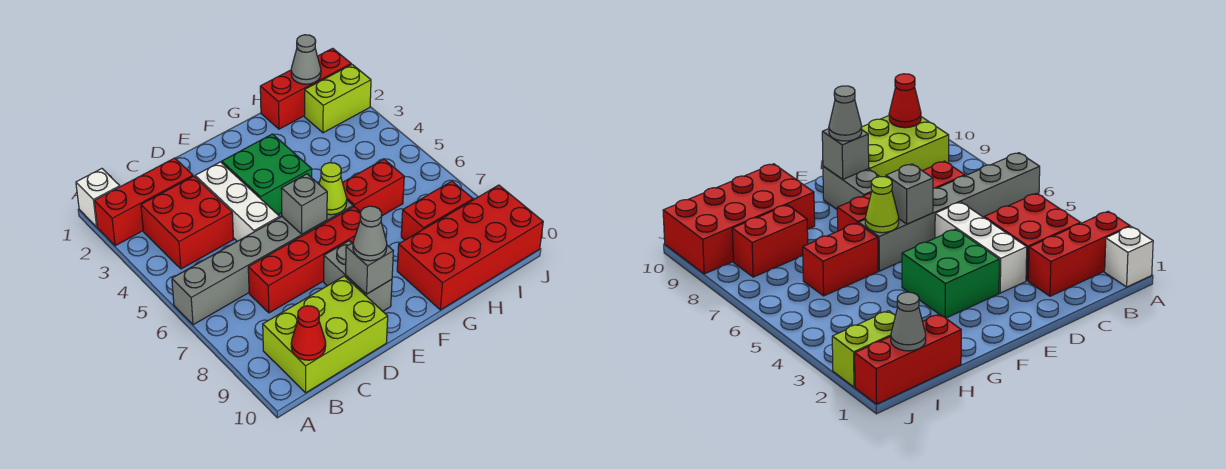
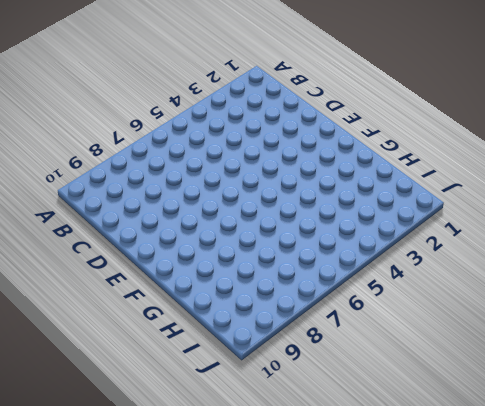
none -> white brick A1 level 1
none -> red brick A2:C2 level 1
none -> grey brick A6:F6 level 1

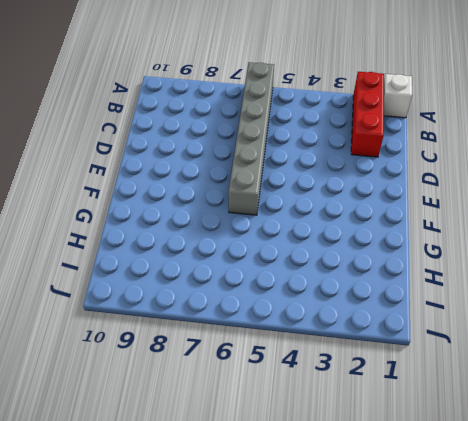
none -> red brick B3:C4 level 1
none -> lime brick B9:D10 level 1
none -> red brick C7:F7 level 1

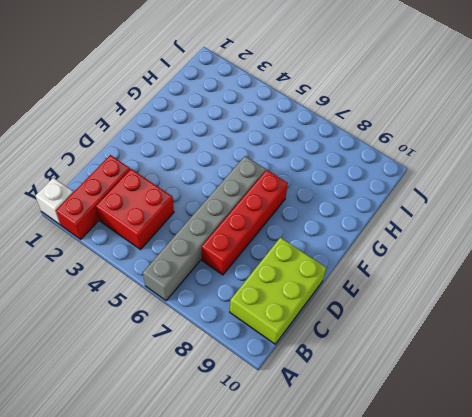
none -> white brick D3:D5 level 1
none -> green brick E3:F4 level 1
none -> grey brick E8:E9 level 1

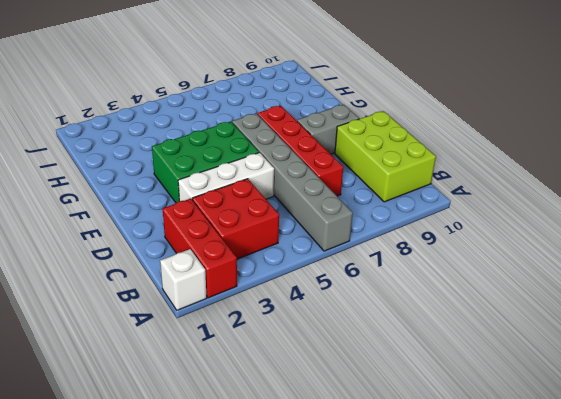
green brick E3:F5 level 1 -> green brick E3:F4 level 1
none -> red brick G6:H6 level 1
none -> red brick G9:J10 level 1
none -> red brick H1:J1 level 1

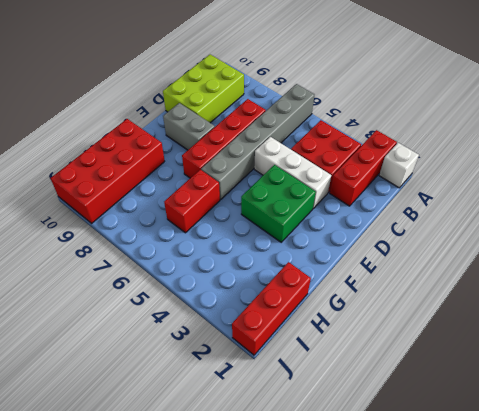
none -> red brick H8:I8 level 1
none -> lime brick I2:J2 level 1
none -> red cone B10 level 2

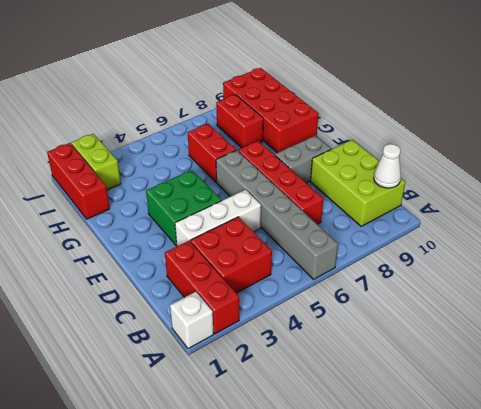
white cone B10 level 2 -> red cone B10 level 2
none -> grey brick E6 level 2
none -> grey brick E9 level 2
none -> lime cone F6 level 2

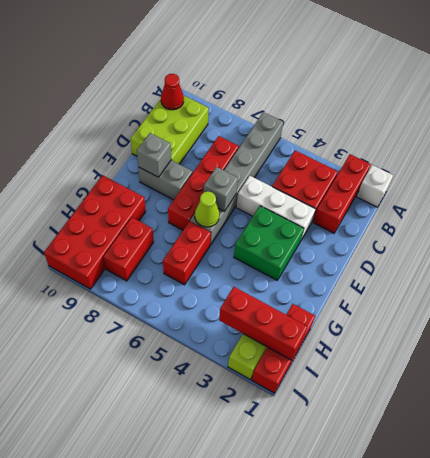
red brick I1:I3 level 2 -> grey cone I1 level 2
none -> grey cone E9 level 3

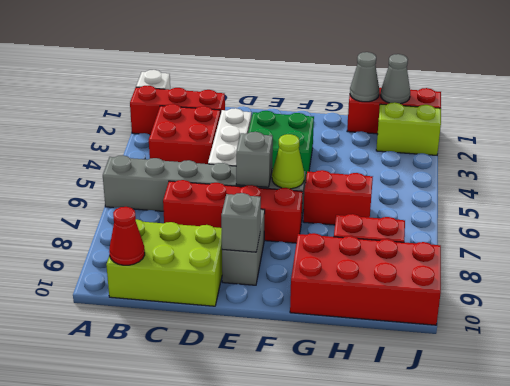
grey cone H1 level 2 -> grey cone E9 level 3

